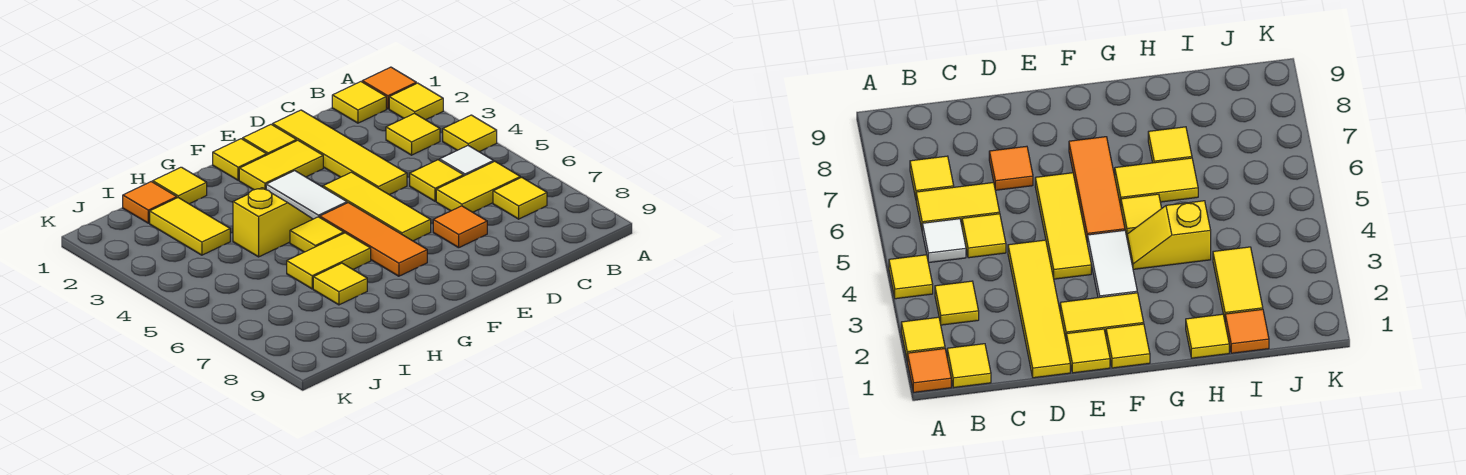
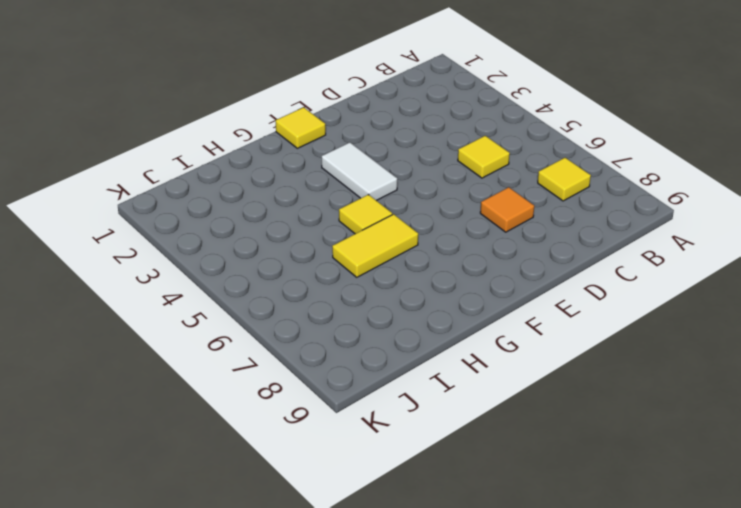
none -> orange tile A1 level 1
none -> yellow tile A2 level 1
none -> yellow tile A4 level 1

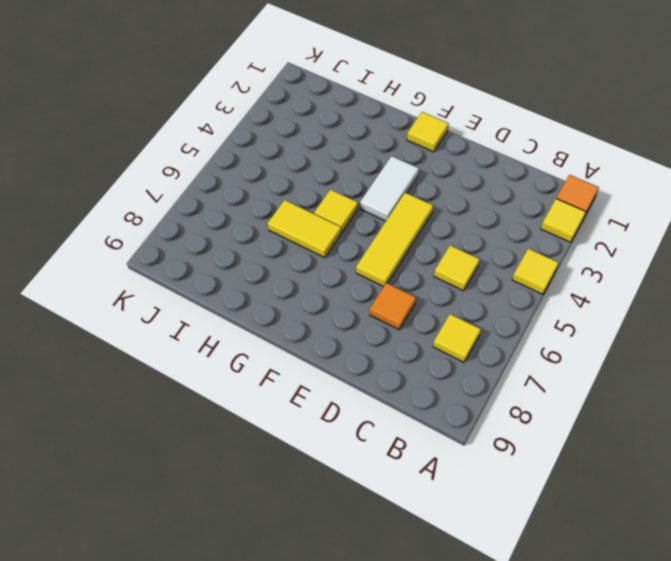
none -> yellow tile B1 level 1
none -> yellow tile B3 level 1
none -> white tile B5 level 1

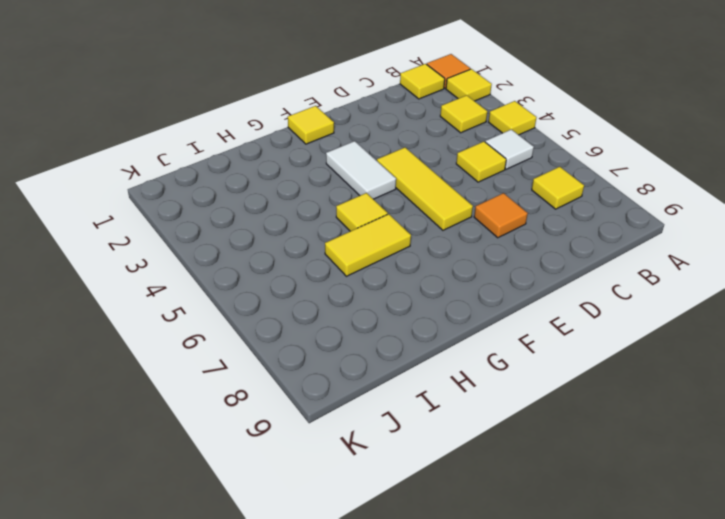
none -> yellow tile B6:C6 level 1
none -> yellow tile D1:D4 level 1
none -> yellow tile E1 level 1

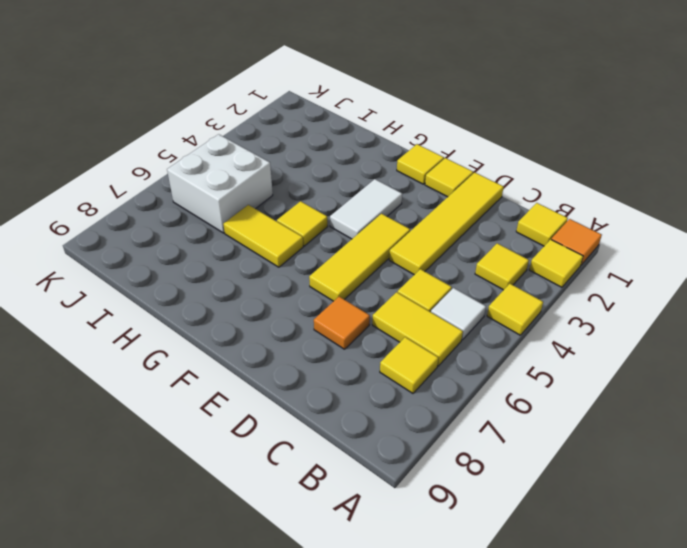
white brick I5:J6 level 1 -> none
none -> yellow tile E2:F2 level 1
none -> orange tile F5:F7 level 1
none -> yellow slope G4:H4 level 1 top H

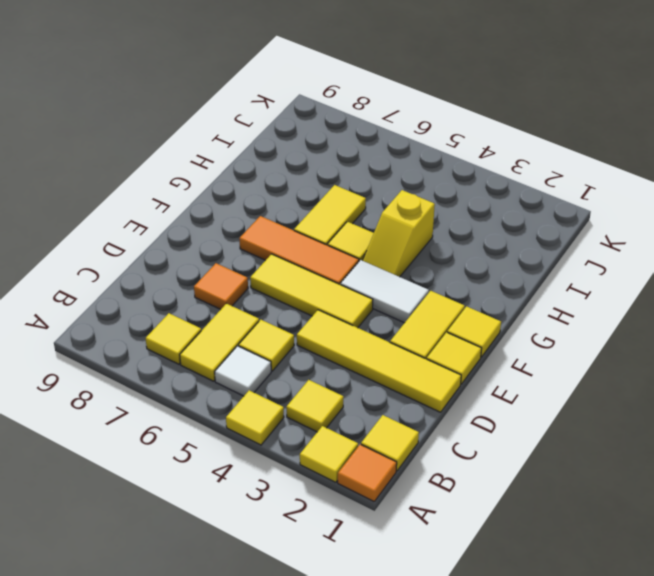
none -> yellow tile H1 level 1
none -> yellow tile H7 level 1
none -> orange tile I1 level 1

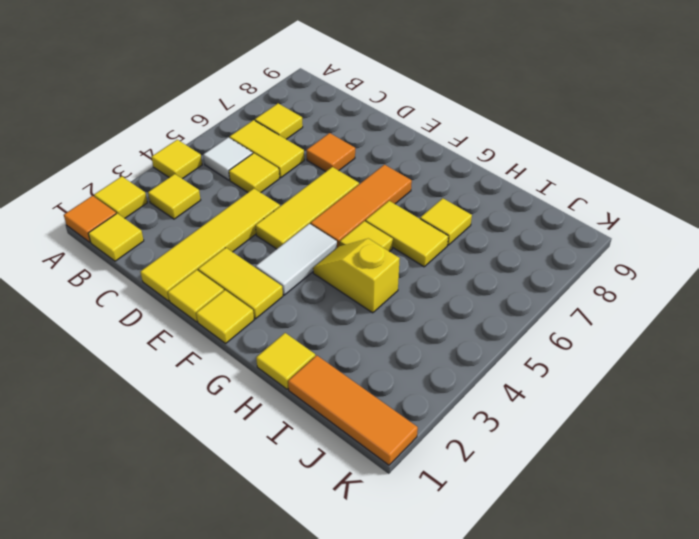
orange tile I1:K1 level 1 -> orange tile I1 level 1
none -> yellow tile I2:I3 level 1

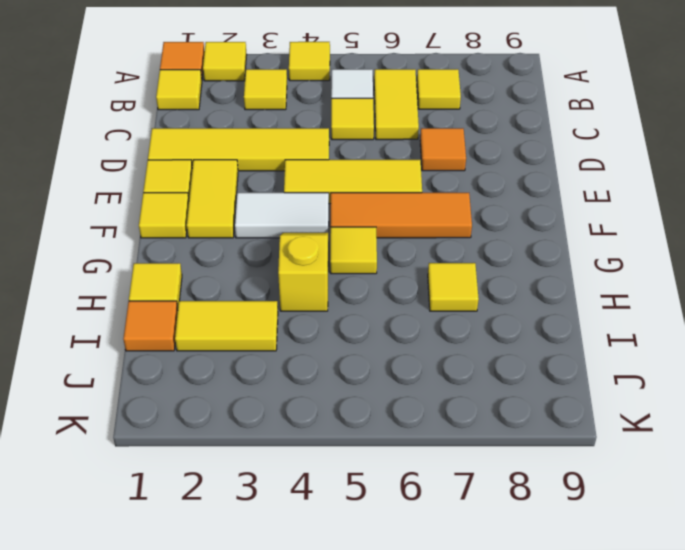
none -> yellow tile G6:H6 level 1

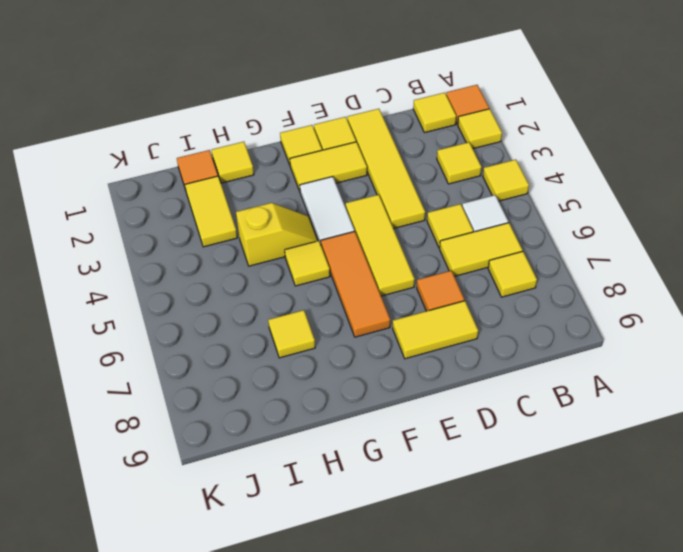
yellow tile D8:E8 level 1 -> yellow tile G6:H6 level 1

